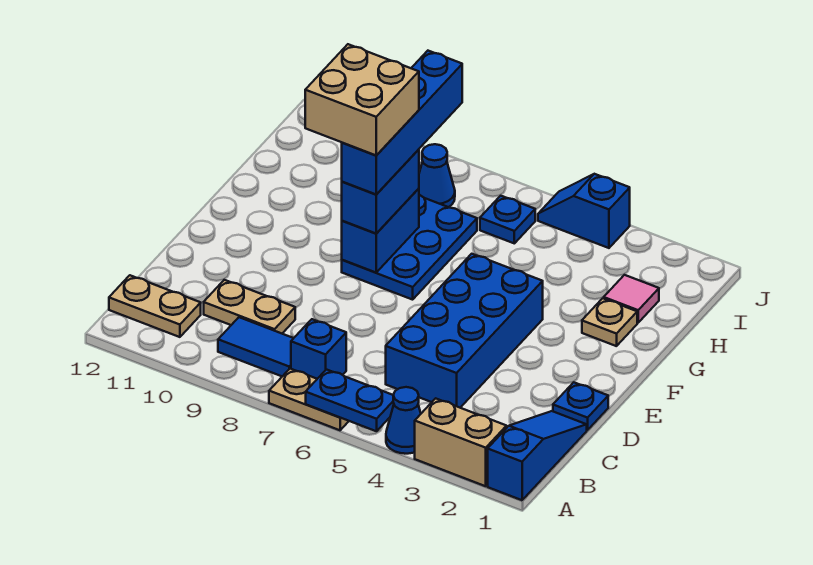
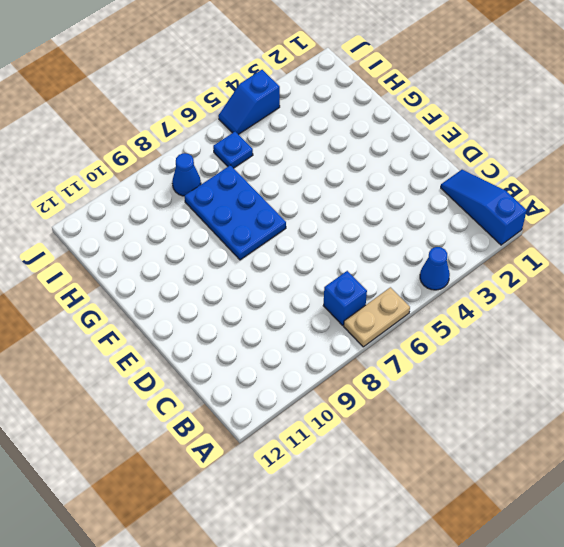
none -> tan brick A2:A3 level 1
none -> blue tile B8:B9 level 1
none -> tan plate B11:B12 level 1

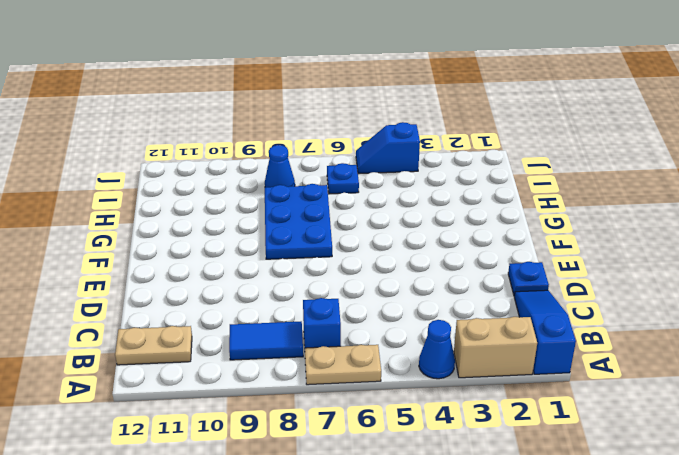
none -> blue brick C4:F5 level 1
none -> tan plate C9:C10 level 1
none -> tan plate G2 level 1

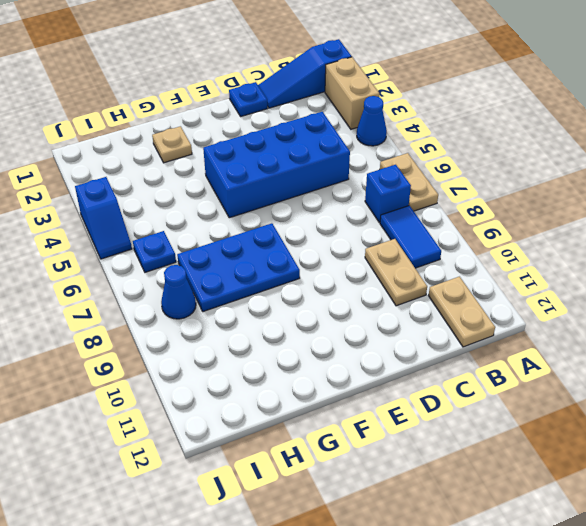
none -> pink tile H2 level 1
none -> blue plate A5:A6 level 2
none -> blue brick F8:G8 level 2

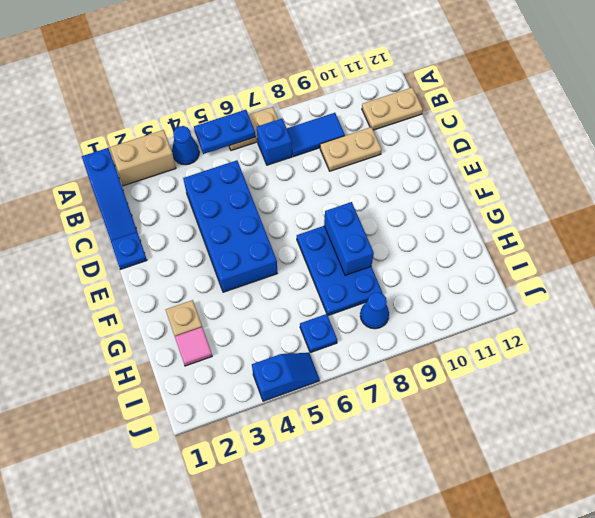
none -> blue brick F8:G8 level 3
none -> blue brick F8:I8 level 4
none -> tan brick F8:G9 level 5

